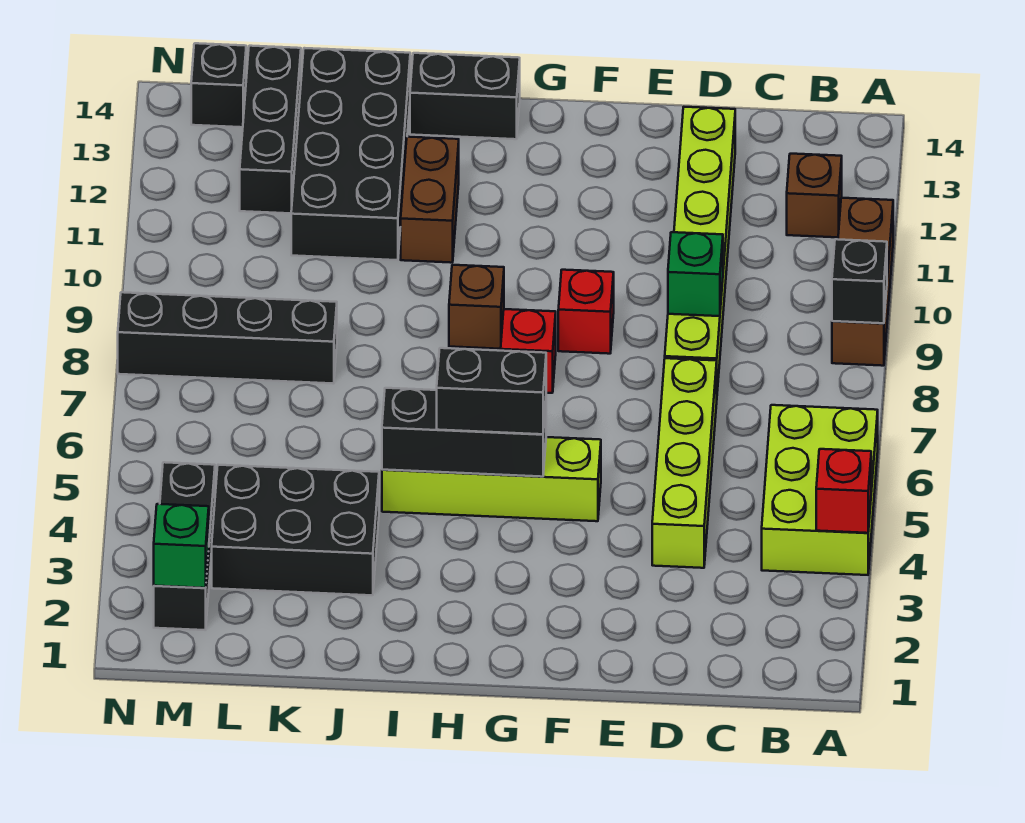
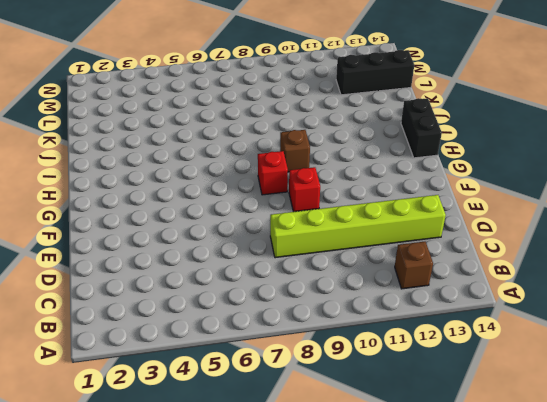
none -> lime brick A4:B6 level 1
none -> brown brick A9:A11 level 1
none -> lime brick D4:D7 level 1

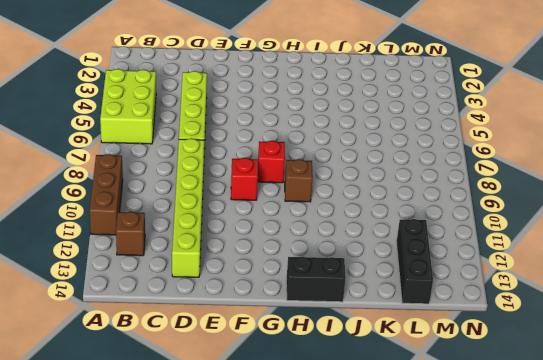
none -> lime brick F5:I5 level 1
none -> brown brick I11:I12 level 1
none -> black brick J3:L4 level 1

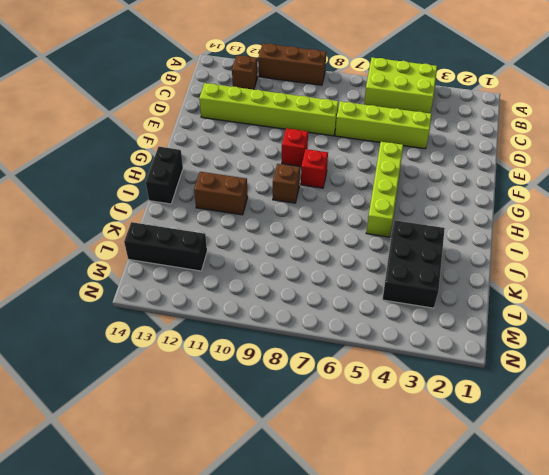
none -> black brick J11:K14 level 1
none -> black brick K8:N8 level 1
none -> black brick M2:M4 level 1

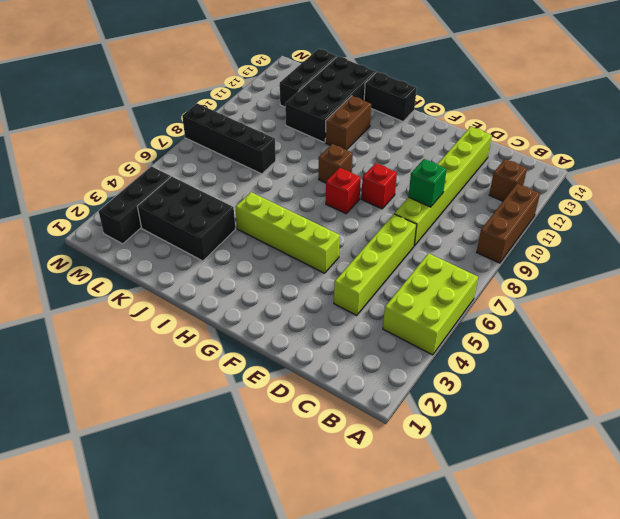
none -> black brick M14 level 1
none -> red brick A4 level 2
none -> black brick A9 level 2

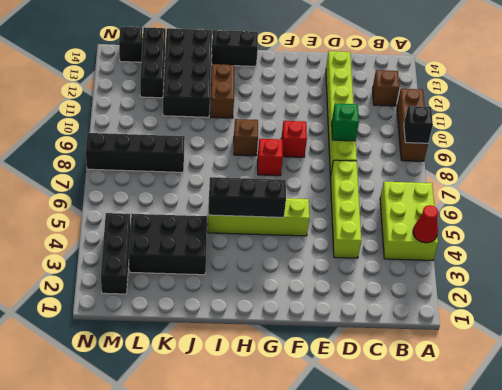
red cone A4 level 2 -> red brick A4 level 2
none -> green brick M2 level 2
none -> black brick G5:H5 level 3

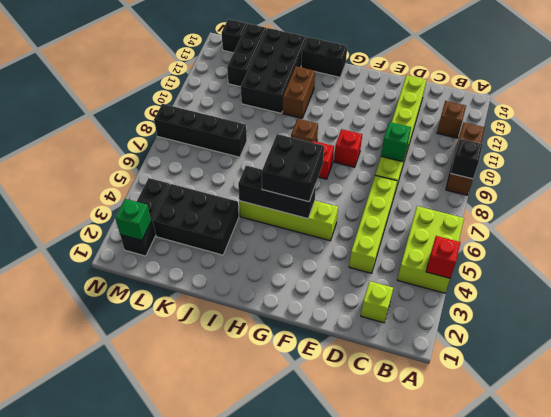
lime brick C2 level 1 -> none
black brick G5:H6 level 3 -> black brick G5:H5 level 3

